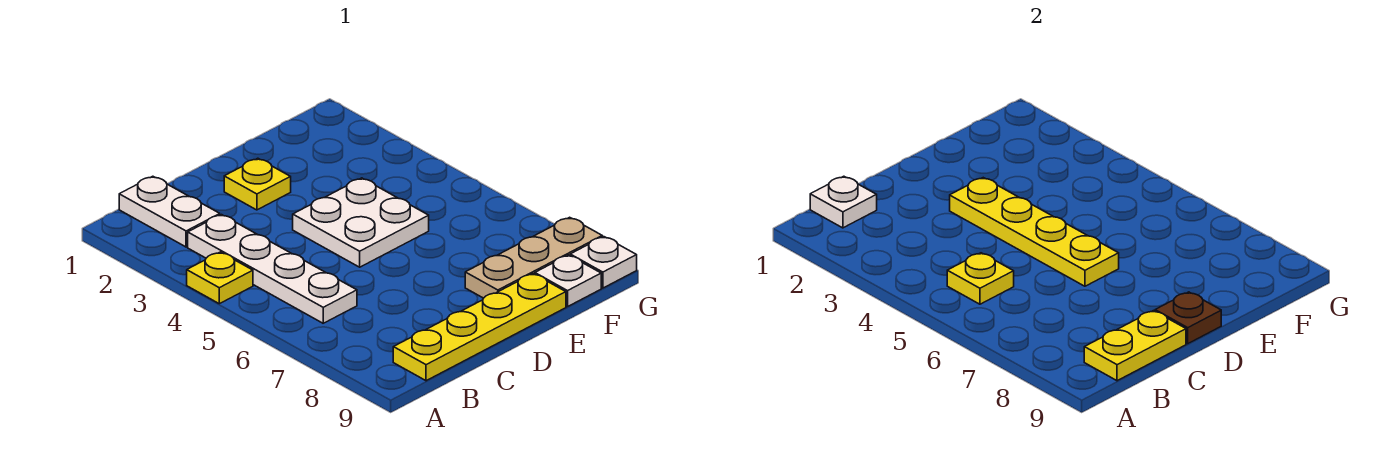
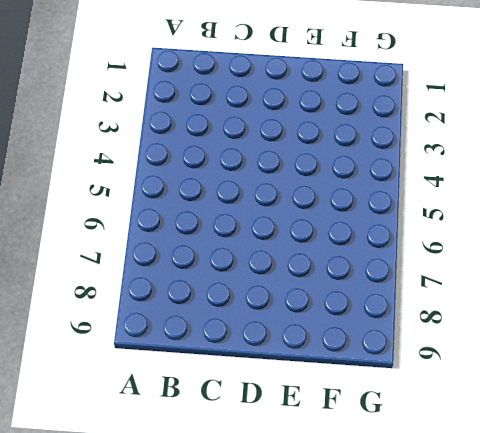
none -> yellow plate A4 level 1
none -> white plate B1:B2 level 1
none -> white plate B3:B6 level 1

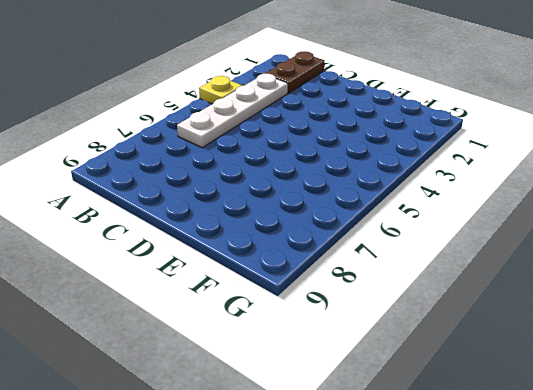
brown plate B1:B2 level 1 -> white plate B1:B2 level 1
none -> yellow plate B9:E9 level 1
none -> yellow plate D2 level 1
none -> white plate D4:E5 level 1

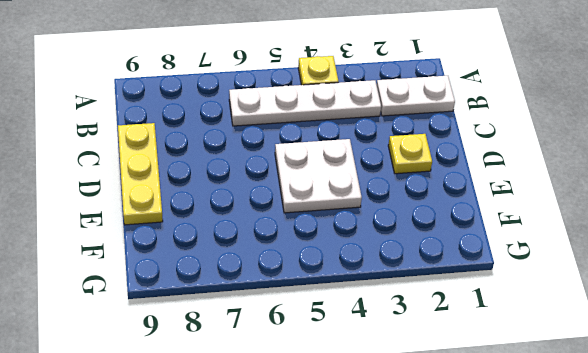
yellow plate C9:E9 level 1 -> yellow plate B9:E9 level 1
none -> tan plate E8:G8 level 1
none -> white plate F9 level 1
none -> white plate G9 level 1

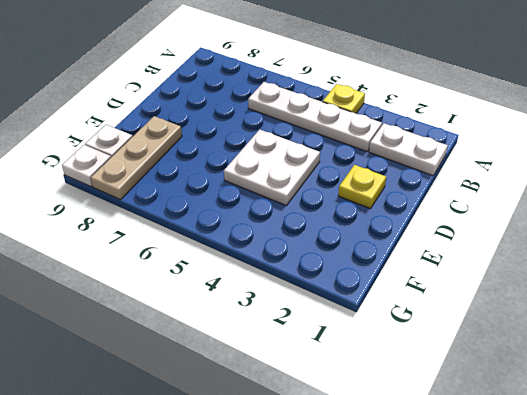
none -> yellow plate B9:E9 level 1
none -> white plate B1 level 2
none -> yellow plate B5 level 2

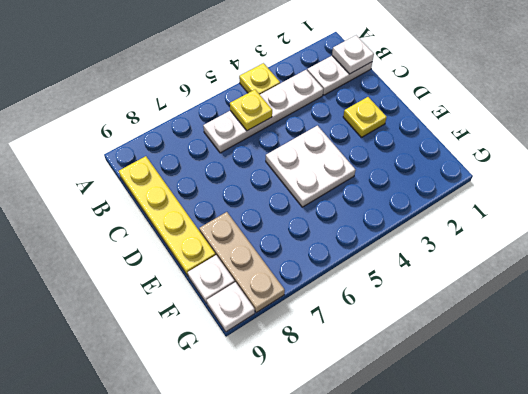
none -> yellow plate B9:C9 level 2
none -> yellow plate D3:D6 level 2
none -> brown plate D9 level 2

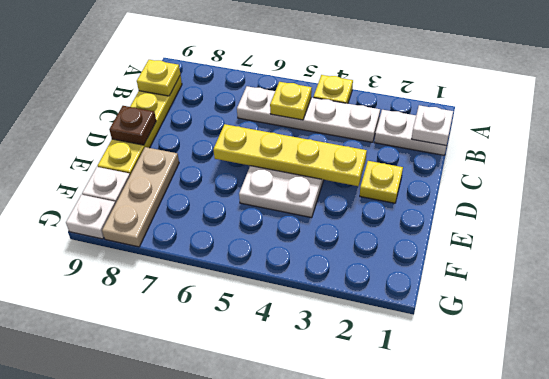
yellow plate B9 level 2 -> yellow plate B9:C9 level 2

